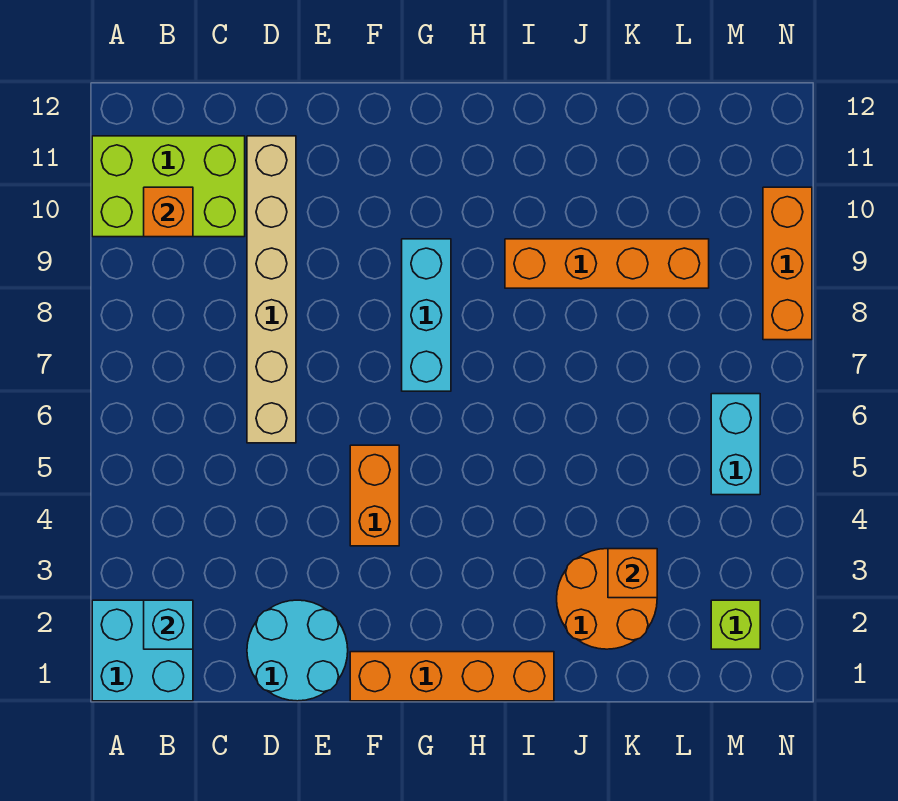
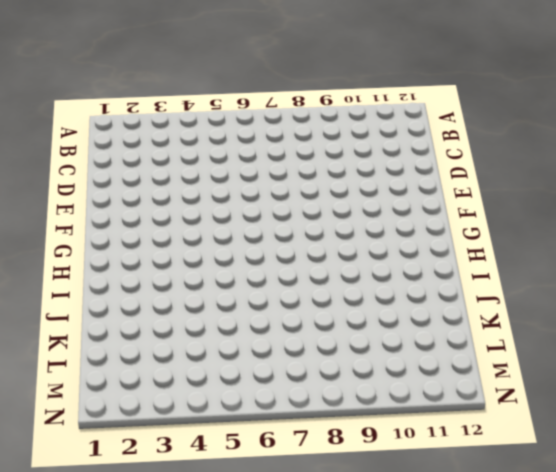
none -> cyan brick A1:B2 level 1
none -> lime brick A10:C11 level 1
none -> cyan round brick D1:E2 level 1

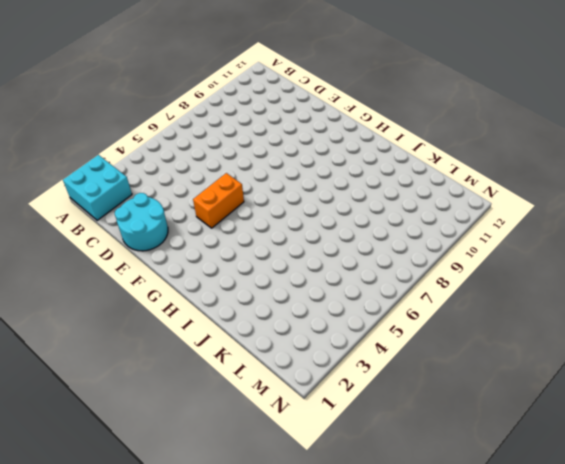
none -> lime brick A10:C11 level 1
none -> tan brick D6:D11 level 1
none -> orange brick F1:I1 level 1

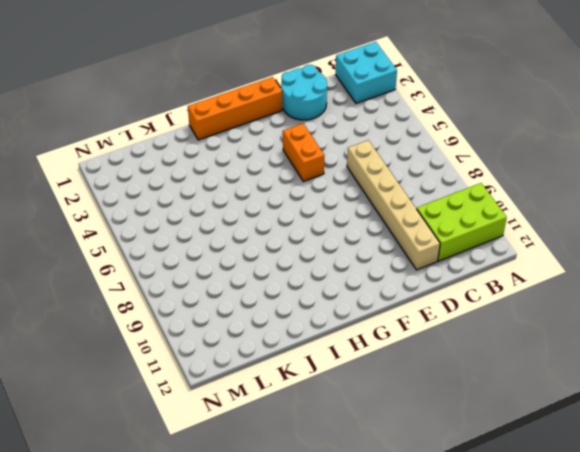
none -> cyan brick G7:G9 level 1
none -> orange brick I9:L9 level 1
none -> orange round brick J2:K3 level 1

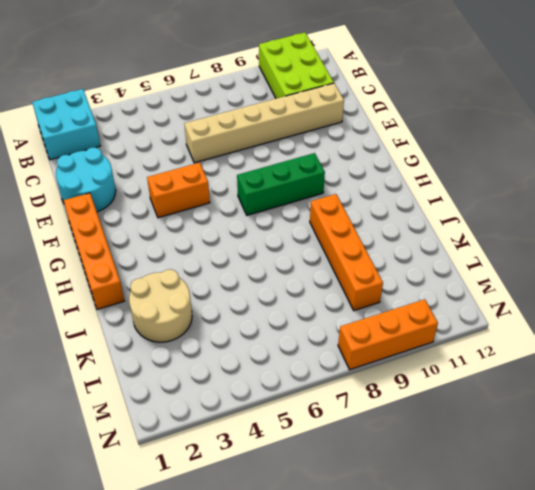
green brick G7:G9 level 1 -> cyan brick G7:G9 level 1
tan round brick J2:K3 level 1 -> orange round brick J2:K3 level 1
none -> lime brick M2 level 1
none -> cyan brick M5:M6 level 1
none -> cyan brick B2 level 2

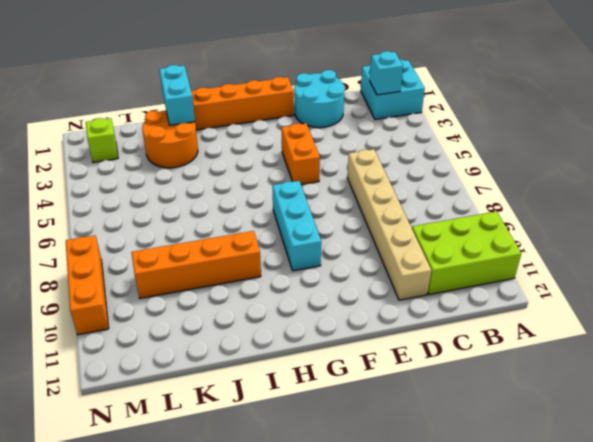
cyan brick J1:J2 level 2 -> cyan brick M5:M6 level 1
none -> orange brick B10 level 2
none -> orange brick K3 level 2

